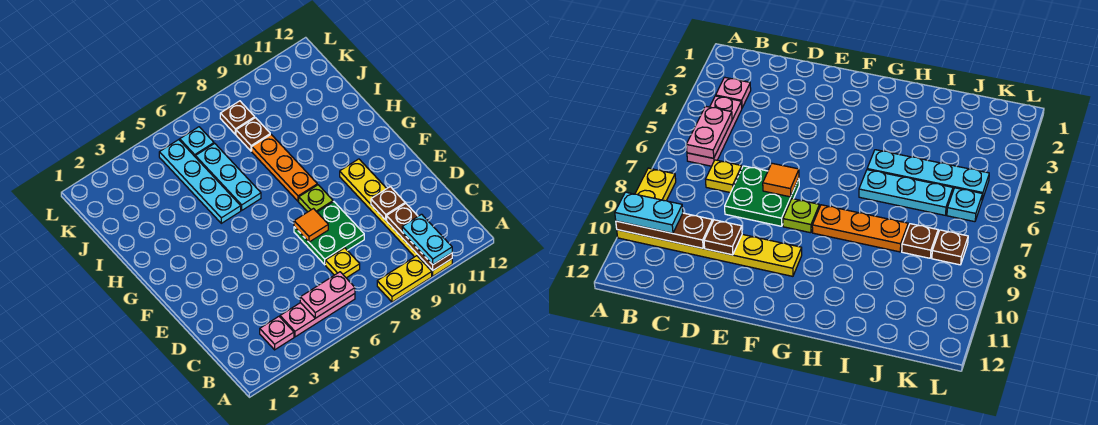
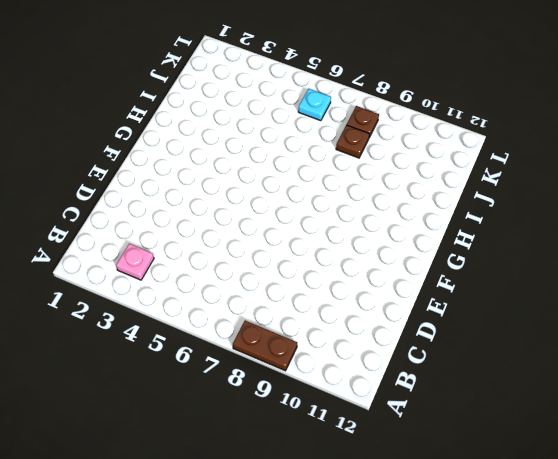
brown plate A8:A9 level 1 -> yellow plate A8:A9 level 1
none -> yellow plate A10:F10 level 1
none -> pink plate B4:B6 level 1
none -> yellow plate C7 level 1

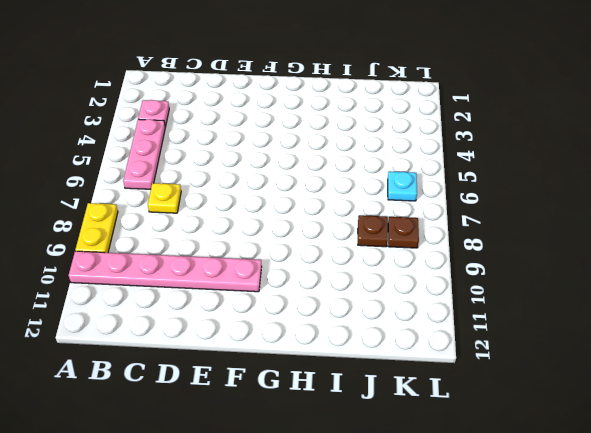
pink plate A10:F10 level 1 -> yellow plate A10:F10 level 1
none -> green plate D7:E8 level 1
none -> lime plate F8 level 1
none -> orange plate G8:I8 level 1

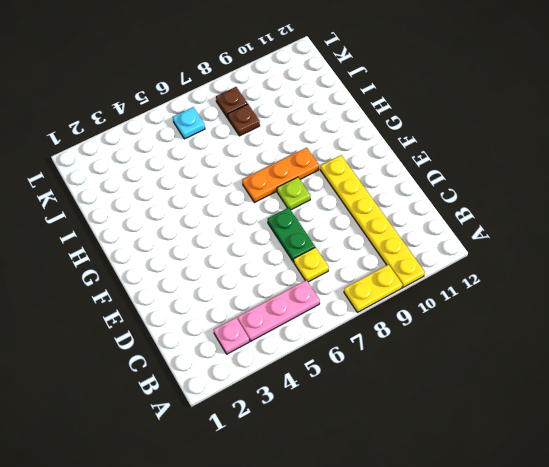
green plate D7:E7 level 1 -> green plate D7:E8 level 1
orange plate G7:G9 level 1 -> orange plate G8:I8 level 1
none -> cyan plate H5:K5 level 1
none -> cyan plate H6:J6 level 1
none -> brown plate A10:C10 level 2

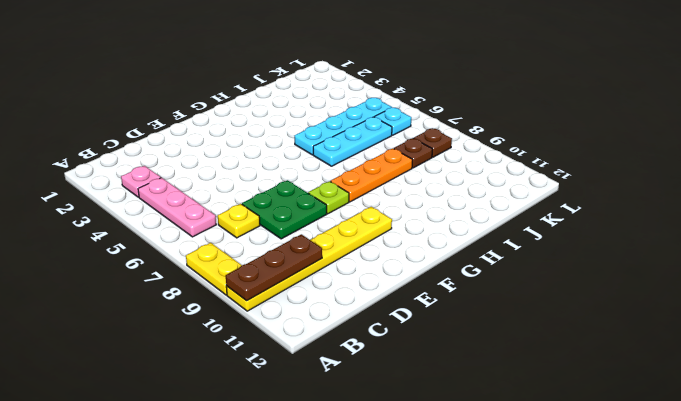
none -> pink plate B5:B6 level 2
none -> brown plate D10 level 2
none -> orange tile E7 level 2

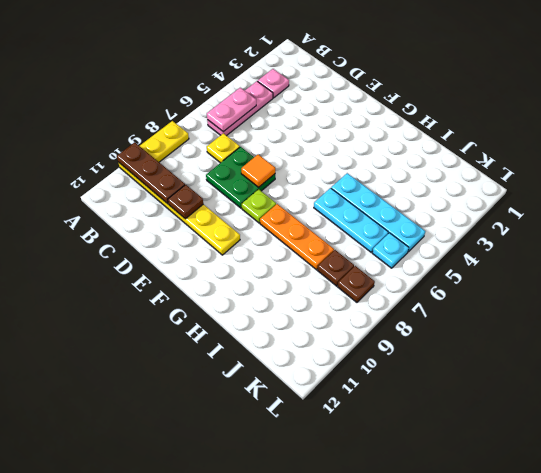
none -> cyan plate A10:B10 level 3

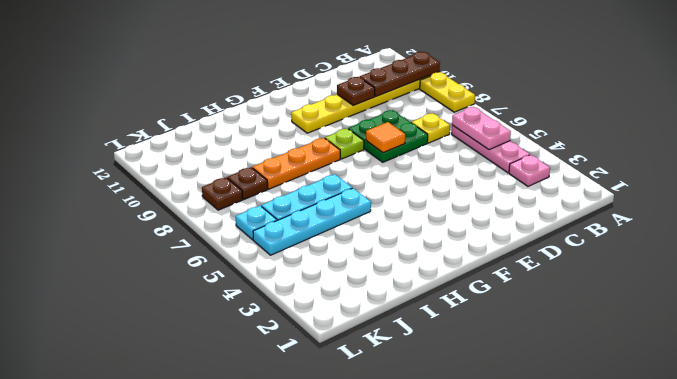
none -> cyan plate A10:B10 level 3

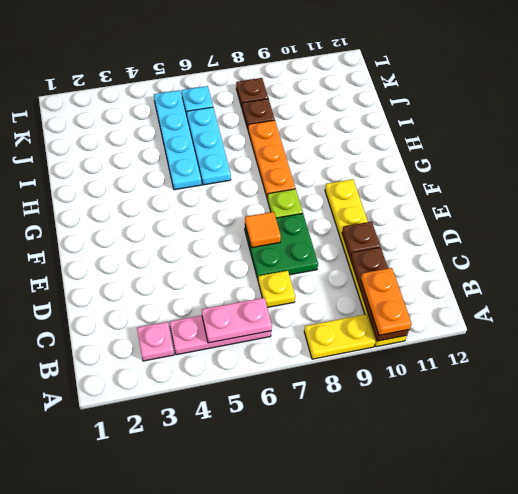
orange plate A10:B10 level 3 -> cyan plate A10:B10 level 3

